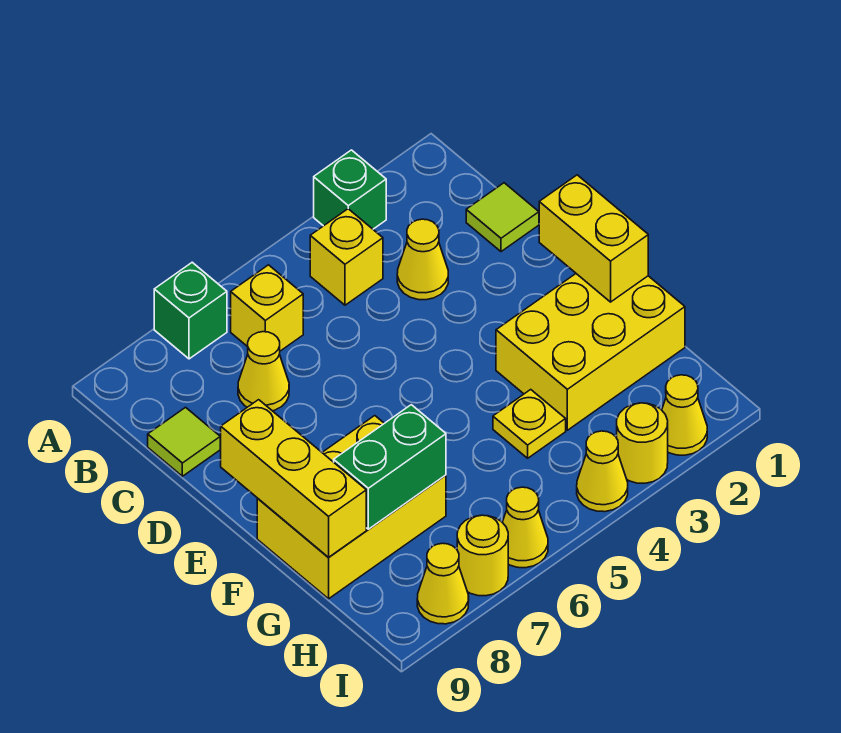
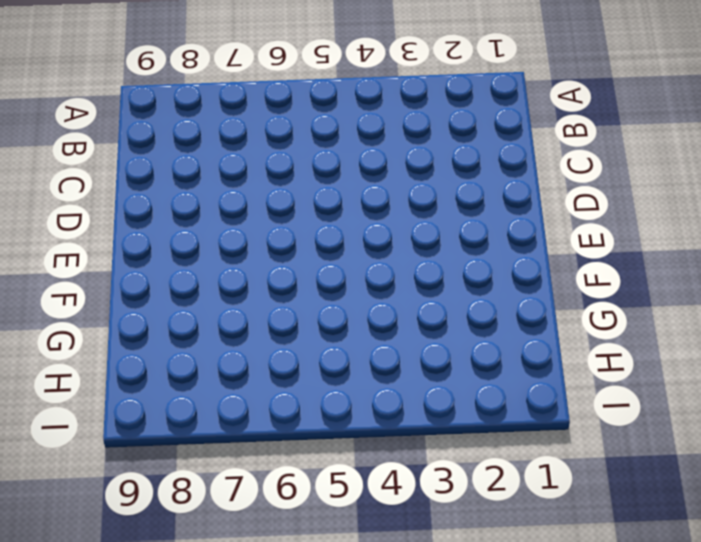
none -> green brick A3 level 1
none -> green brick A7 level 1
none -> yellow brick B4 level 1

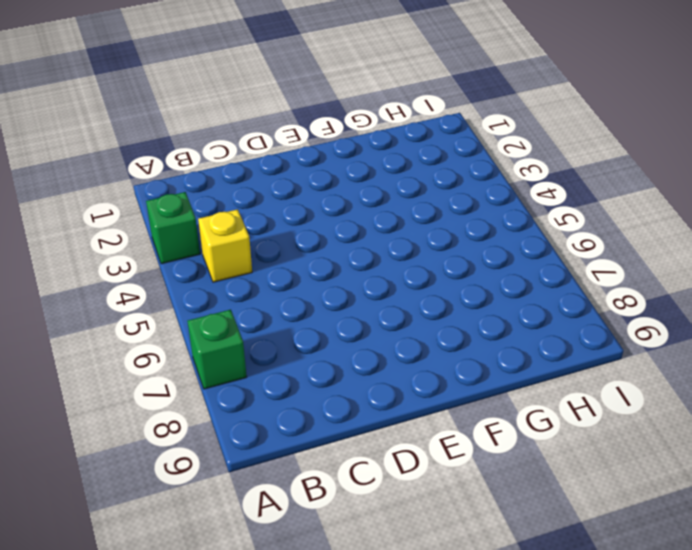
none -> yellow brick B6 level 1
none -> lime tile C1 level 1
none -> yellow cone C3 level 1

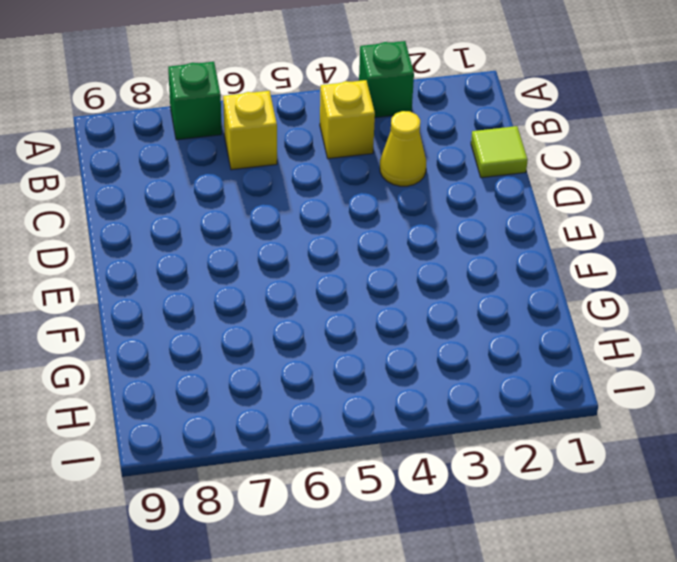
none -> yellow cone C7 level 1
none -> lime tile C9 level 1
none -> yellow brick F1:G3 level 1

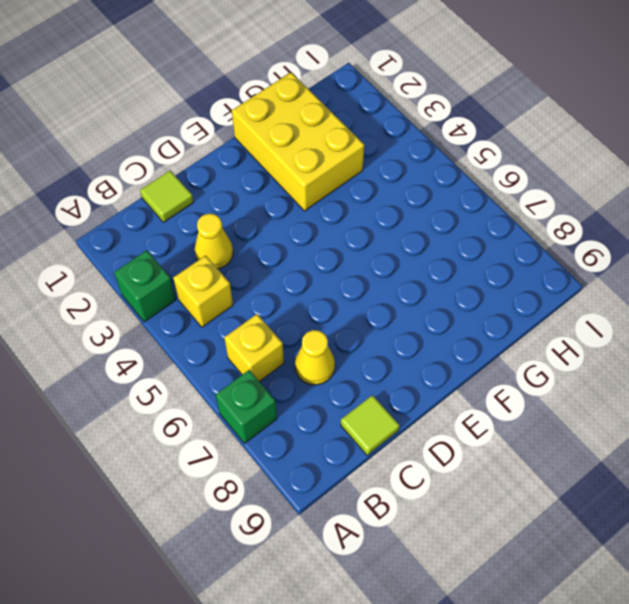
none -> yellow brick F7:G9 level 1
none -> yellow plate G4 level 1
none -> yellow cone I2 level 1

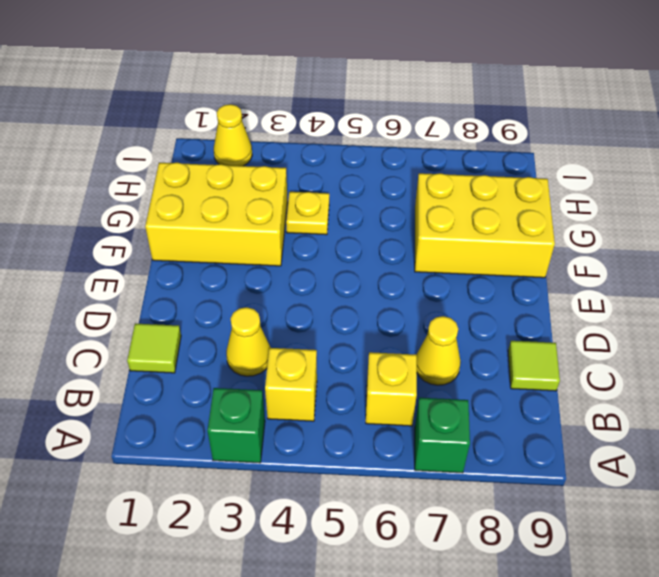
none -> yellow round brick I3 level 1
none -> yellow cone I4 level 1
none -> yellow cone I6 level 1

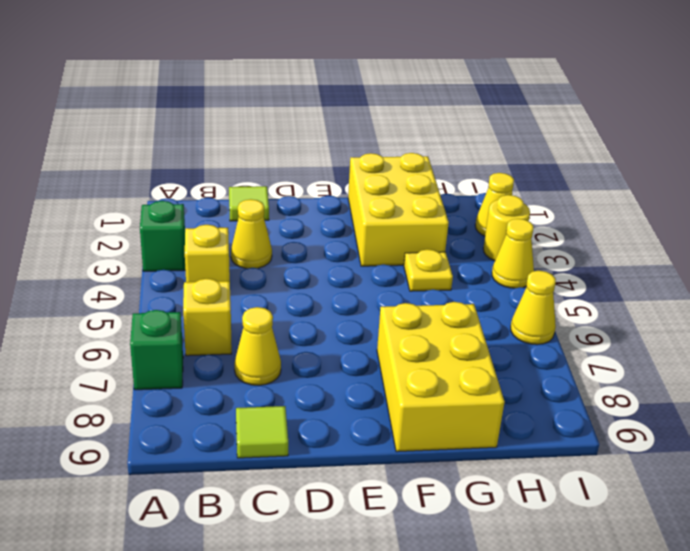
none -> yellow round brick I7 level 1
none -> yellow cone I8 level 1
none -> yellow brick E1:F1 level 2

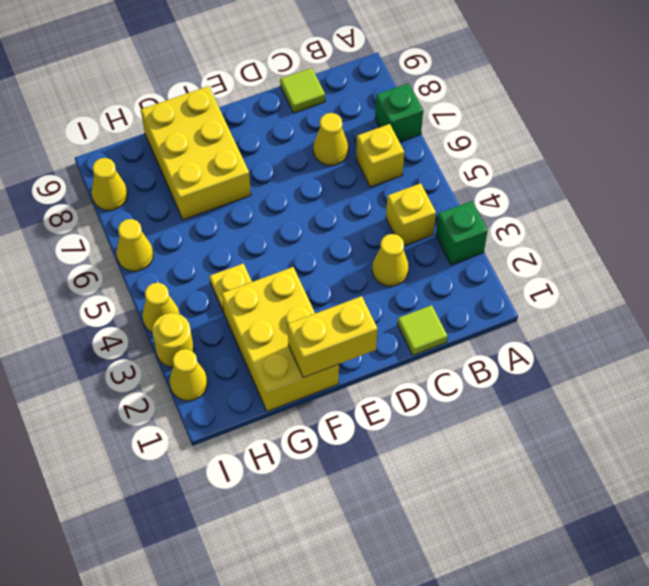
none -> yellow round brick I7 level 1
none -> yellow brick E9:G9 level 2
none -> green brick G7:G8 level 2

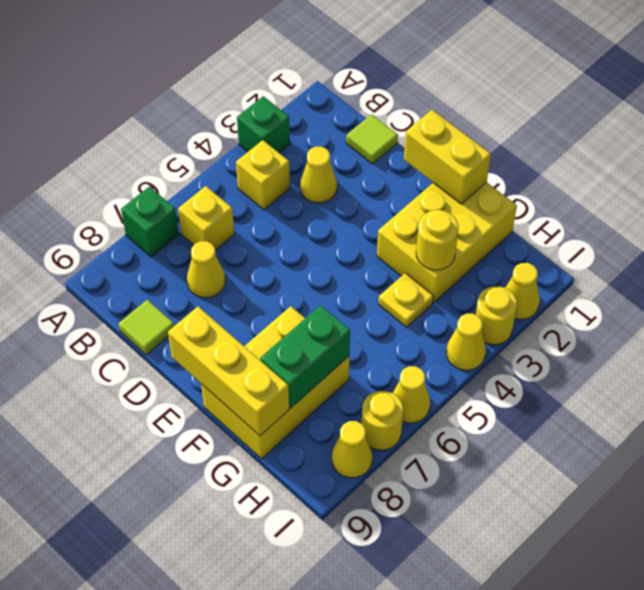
yellow round brick G3 level 2 -> none

